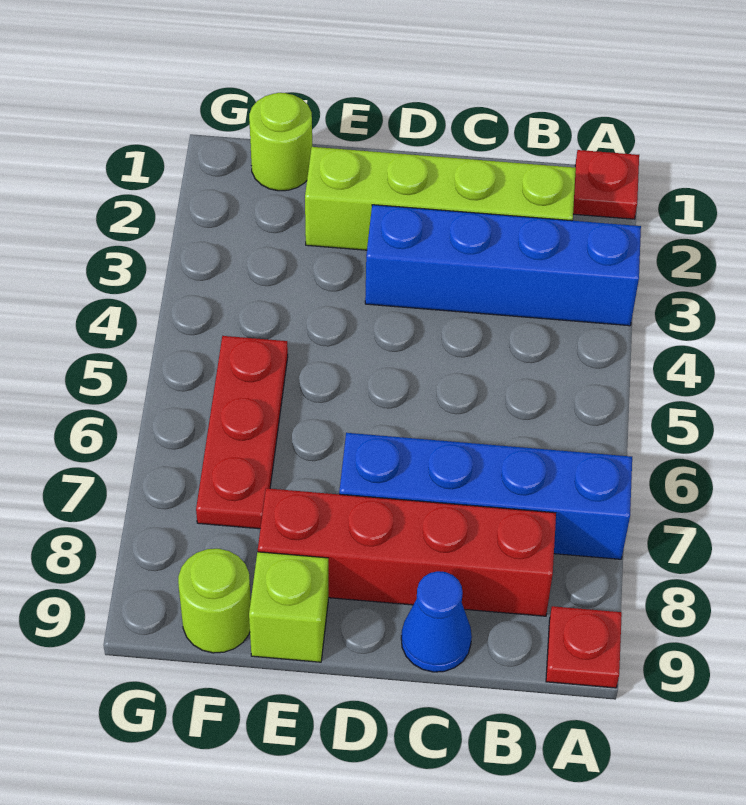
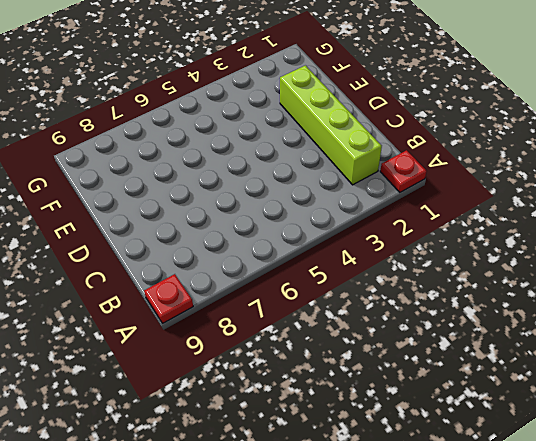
none -> blue brick A3:D3 level 1
none -> blue brick A7:D7 level 1

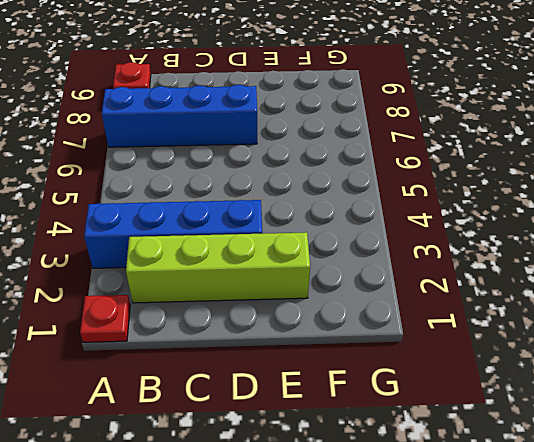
none -> red brick B8:E8 level 1
none -> blue cone C9 level 1

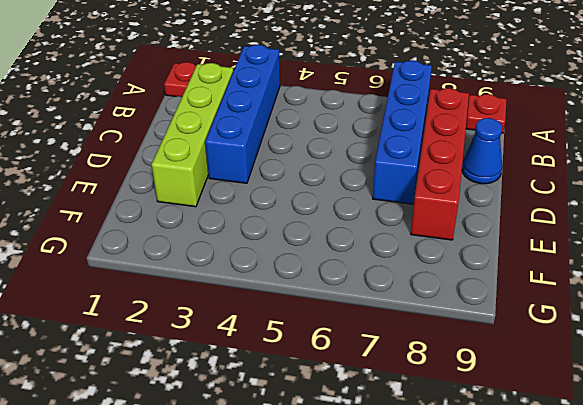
none -> lime brick E9 level 1
none -> lime round brick F1 level 1

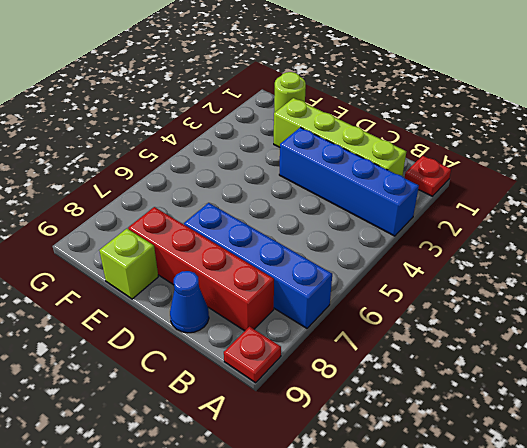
none -> red plate F5:F7 level 1
none -> lime round brick F9 level 1

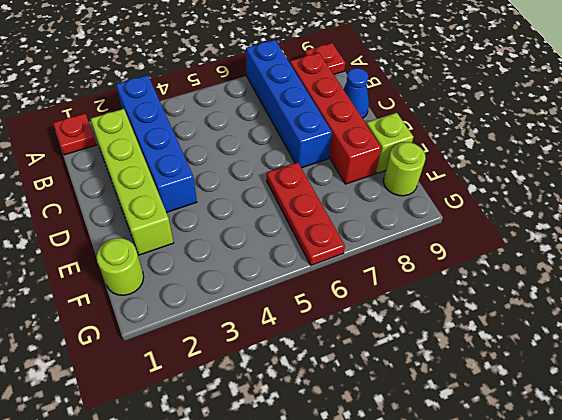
red plate E6:G6 level 1 -> red plate F5:F7 level 1

